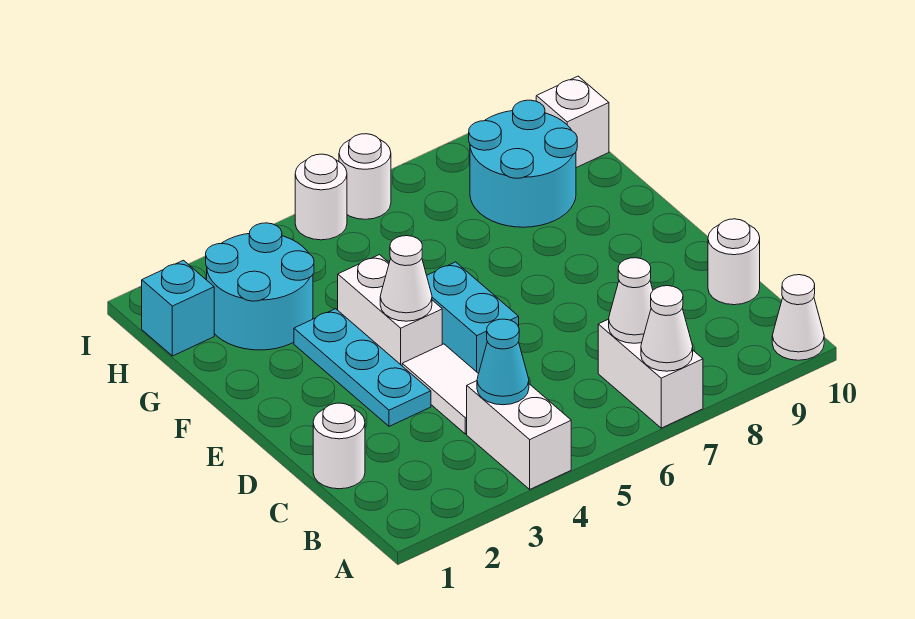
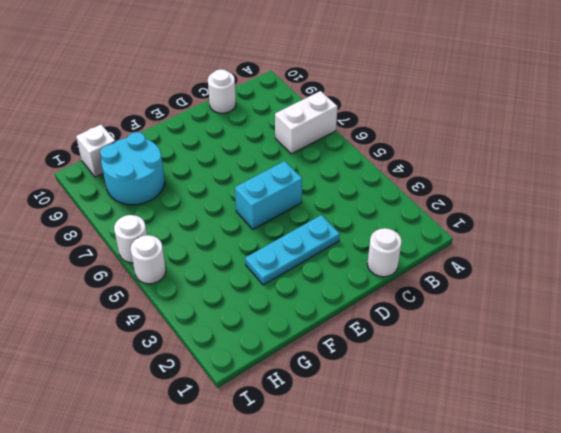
none -> white brick A4:B4 level 1
none -> white cone A10 level 1
none -> white tile C4:D4 level 1

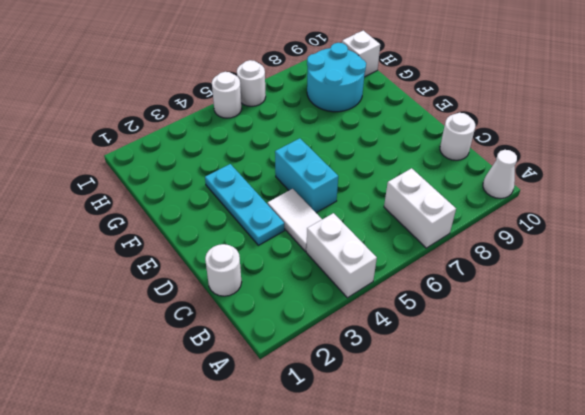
none -> white brick E4:F4 level 1
none -> cyan round brick G2:H3 level 1
none -> cyan brick H1 level 1

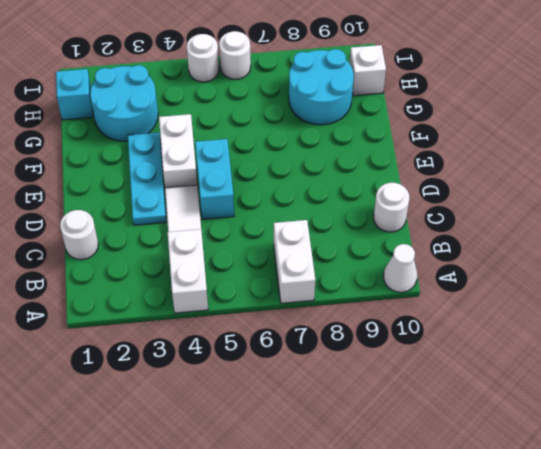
none -> white cone A7 level 2
none -> cyan cone B4 level 2
none -> white cone B7 level 2

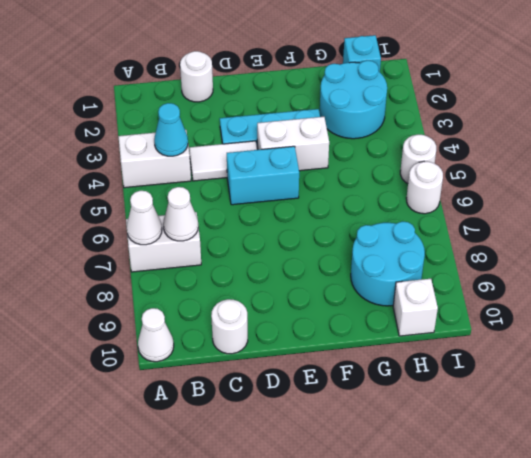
none -> white cone E4 level 2

